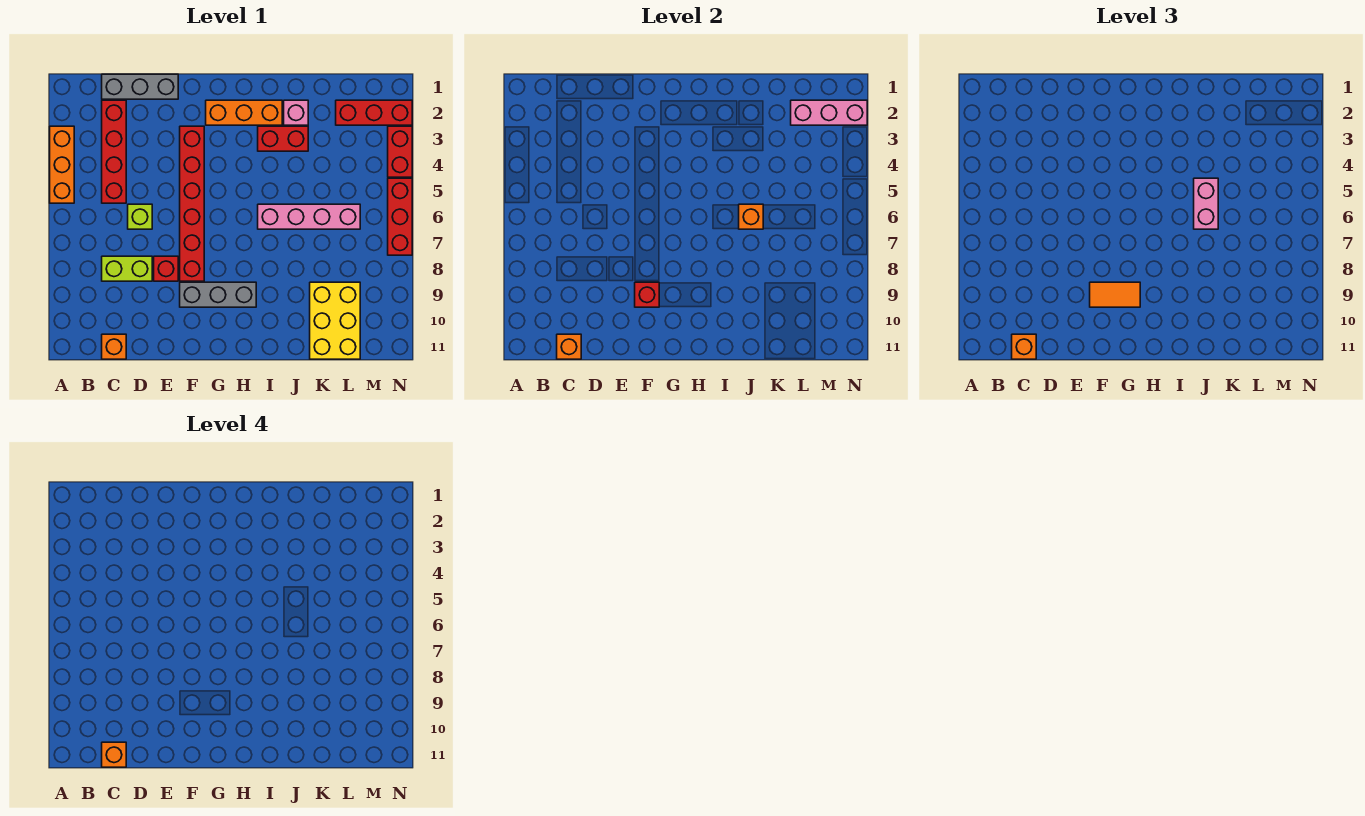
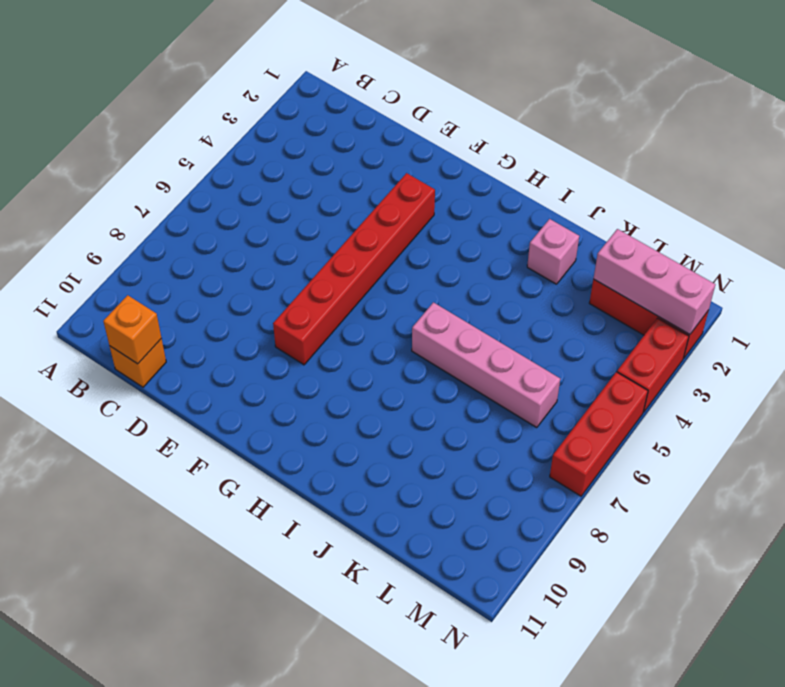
none -> orange brick A3:A5 level 1
none -> grey brick C1:E1 level 1
none -> red brick C2:C5 level 1

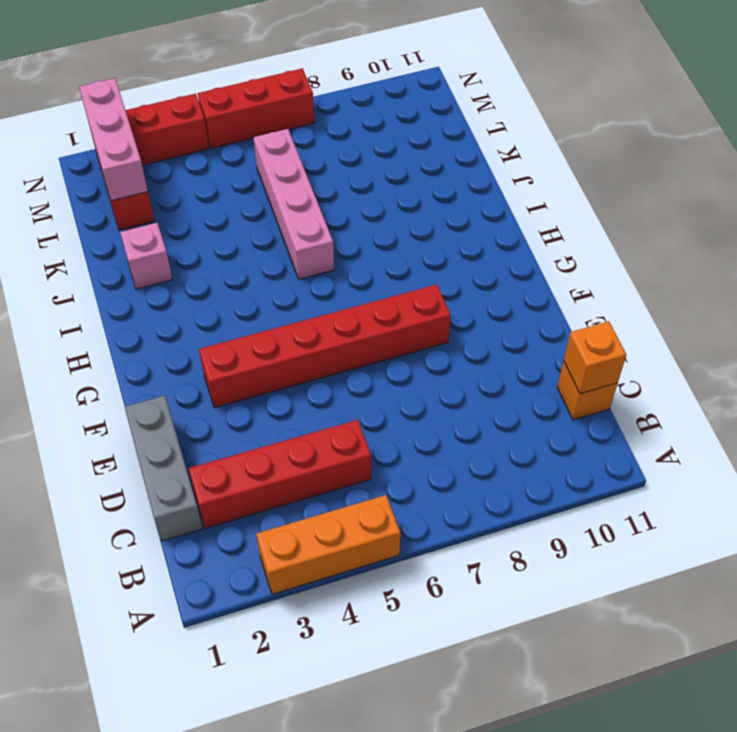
none -> lime brick C8:D8 level 1
none -> lime brick D6 level 1
none -> red brick E8 level 1

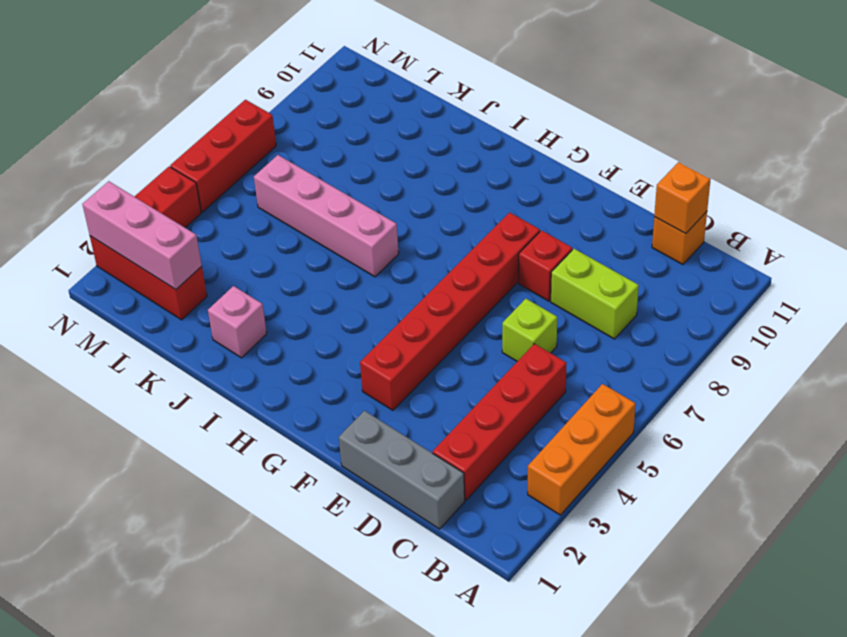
none -> grey brick F9:H9 level 1
none -> orange brick G2:I2 level 1
none -> red brick I3:J3 level 1

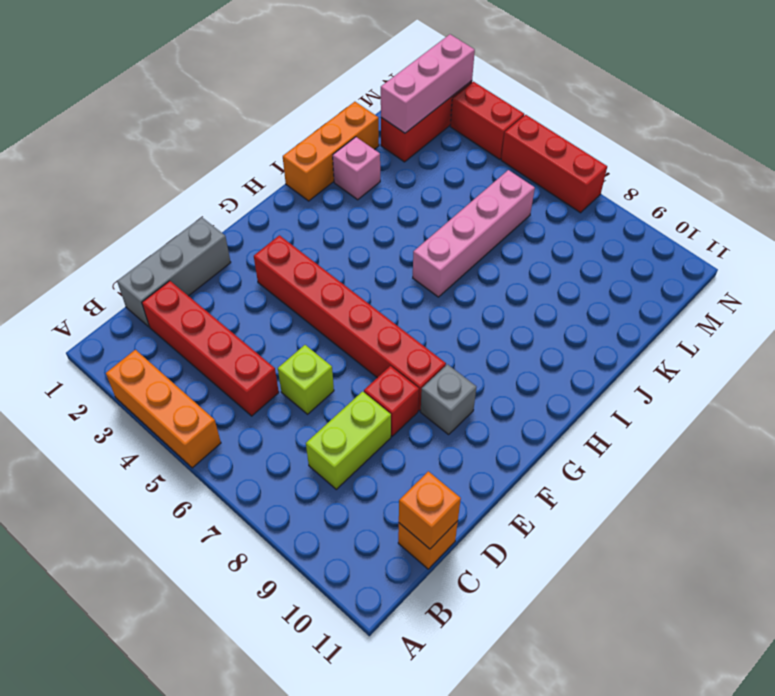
grey brick F9 level 1 -> grey brick F9:H9 level 1
orange brick I1:K1 level 1 -> orange brick G2:I2 level 1
none -> red brick I3:J3 level 1
none -> yellow brick K9:L11 level 1
none -> red brick F9 level 2

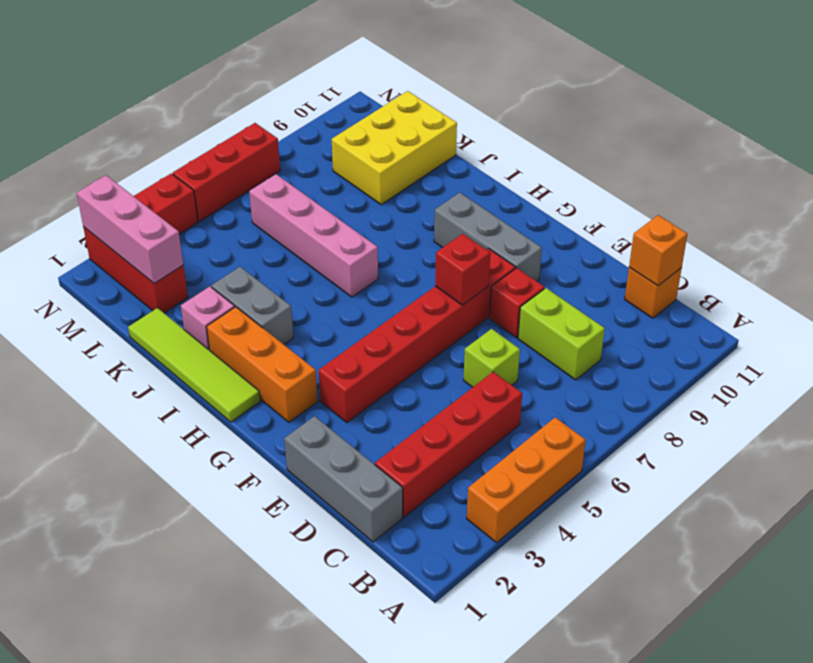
red brick F7 level 2 -> red brick F9 level 2
lime tile H1:K1 level 1 -> none
grey brick I3:J3 level 1 -> red brick I3:J3 level 1
none -> orange brick J6 level 2
none -> orange brick C11 level 3
none -> orange tile F9:G9 level 3

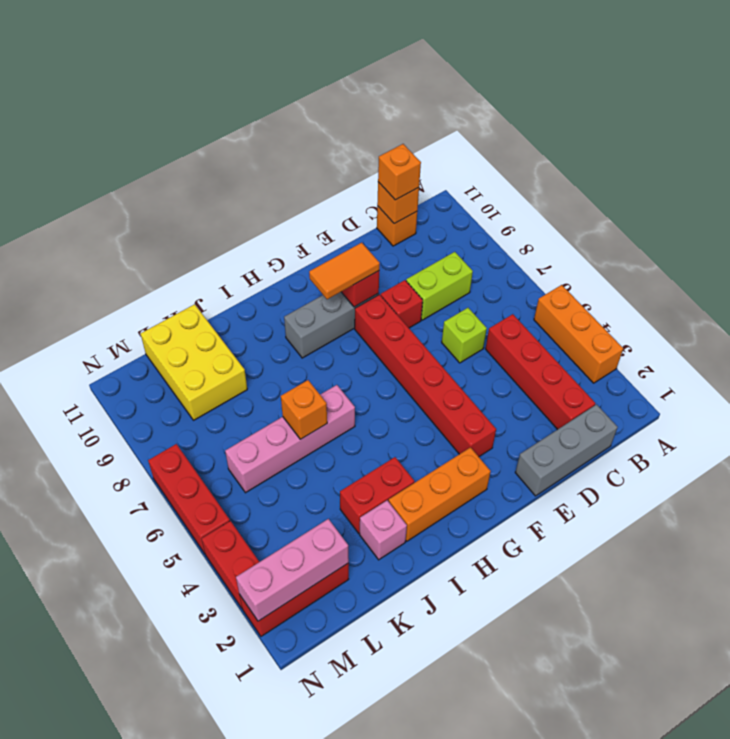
none -> pink brick J5:J6 level 3
none -> orange brick C11 level 4

